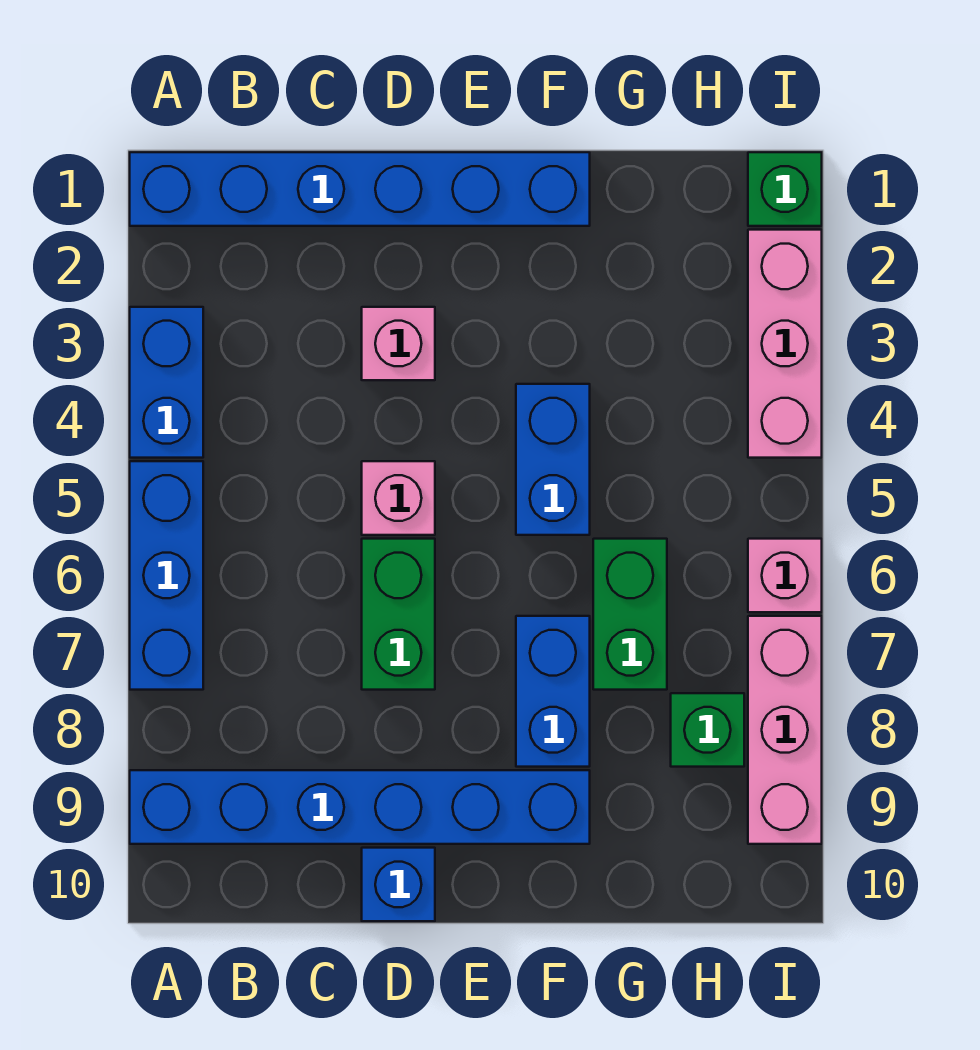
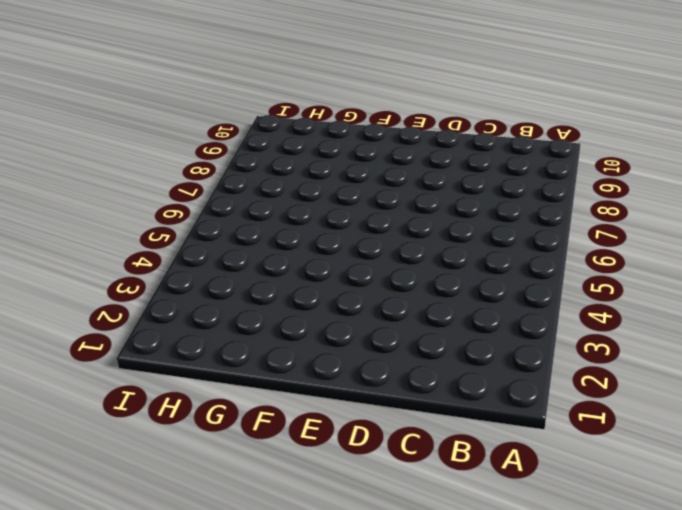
none -> blue brick A1:F1 level 1
none -> blue brick A3:A4 level 1
none -> blue brick A5:A7 level 1

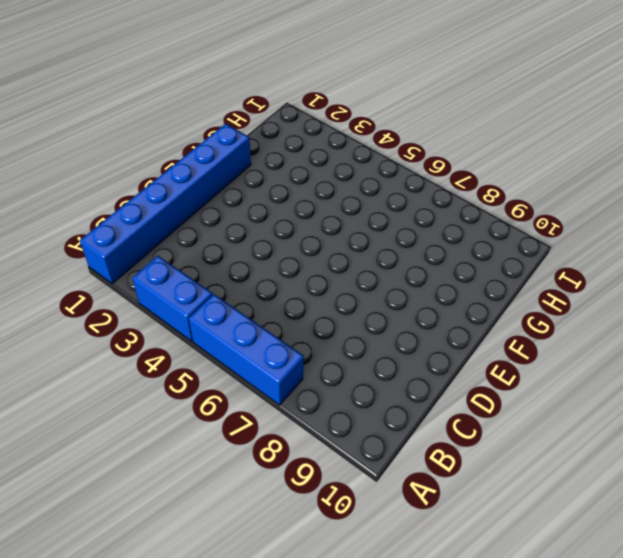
none -> blue brick A9:F9 level 1
none -> pink brick D3 level 1
none -> pink brick D5 level 1

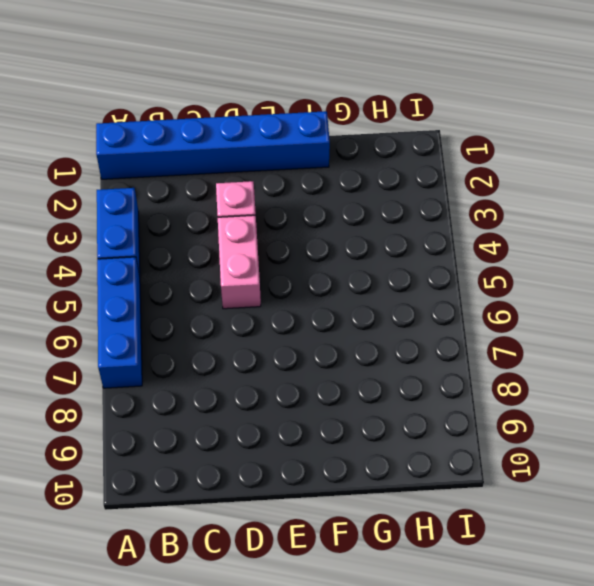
pink brick D4:D5 level 1 -> pink brick D5 level 1
none -> blue brick A9:F9 level 1
none -> green brick D6:D7 level 1
none -> blue brick D10 level 1

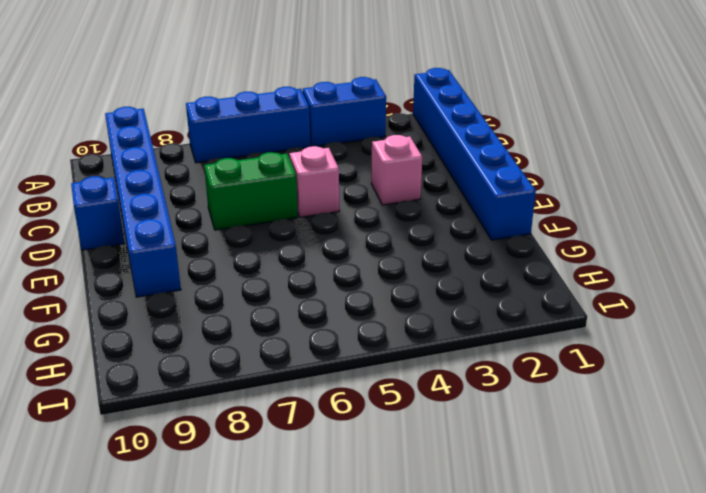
none -> blue brick F4:F5 level 1
none -> blue brick F7:F8 level 1
none -> green brick G6:G7 level 1

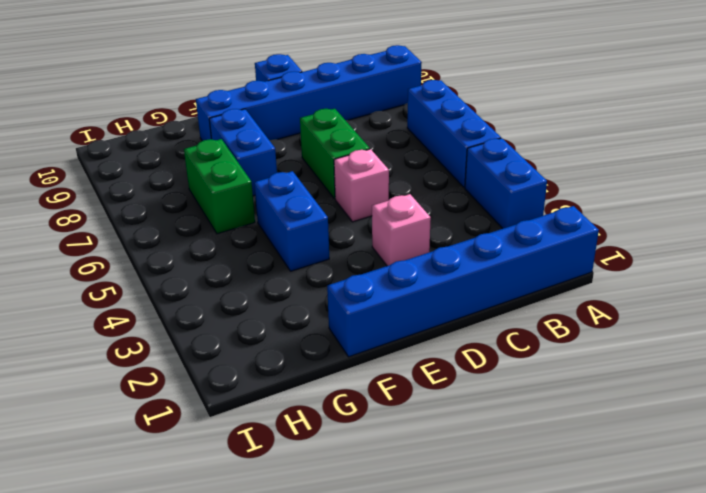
none -> green brick H8 level 1
none -> green brick I1 level 1
none -> pink brick I2:I4 level 1

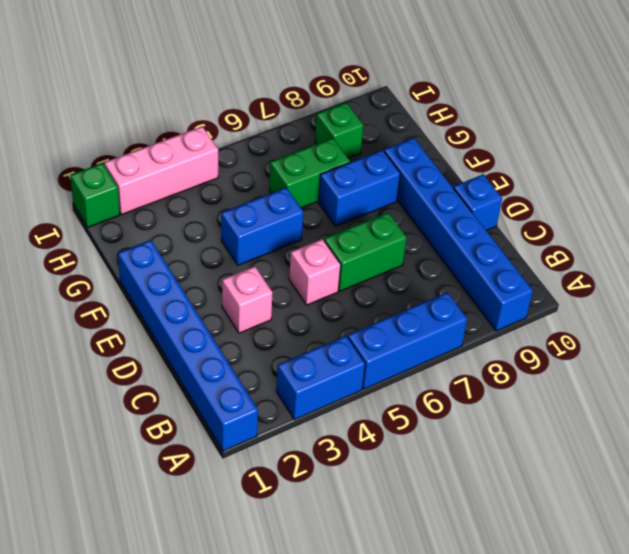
none -> pink brick I6 level 1
none -> pink brick I7:I9 level 1

